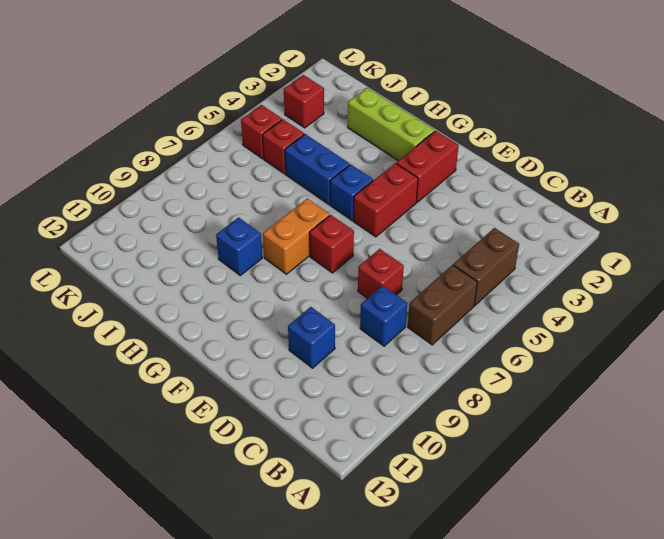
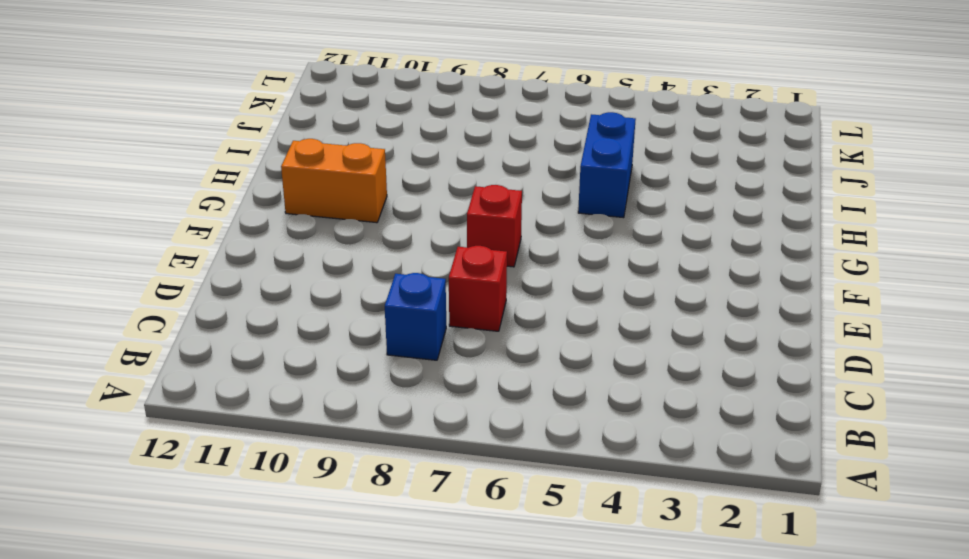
orange brick G10:G11 level 1 -> orange brick G7:G8 level 1
none -> brown brick B4:B5 level 1
none -> brown brick B6:B7 level 1
none -> blue brick D10 level 1

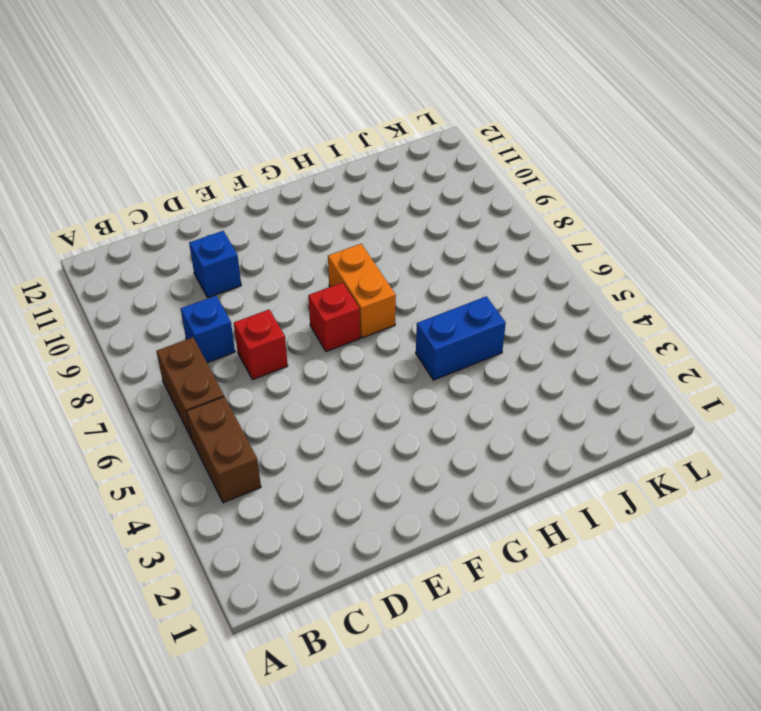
none -> red brick F2:F3 level 1
none -> red brick F4:F5 level 1
none -> lime brick G2:I2 level 1

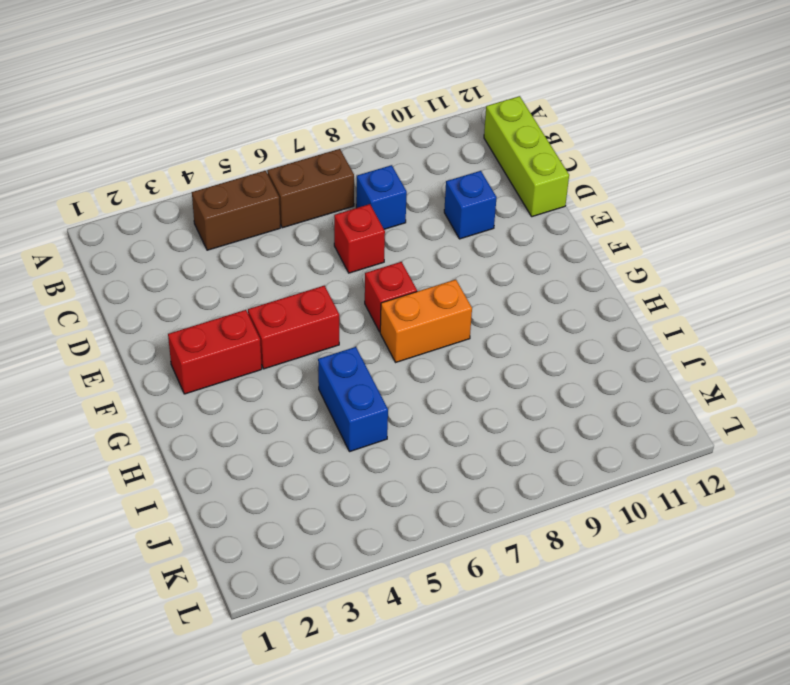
lime brick B12:D12 level 1 -> lime brick G2:I2 level 1
none -> blue brick G5 level 1
none -> blue brick H9 level 1
none -> red brick J5 level 1

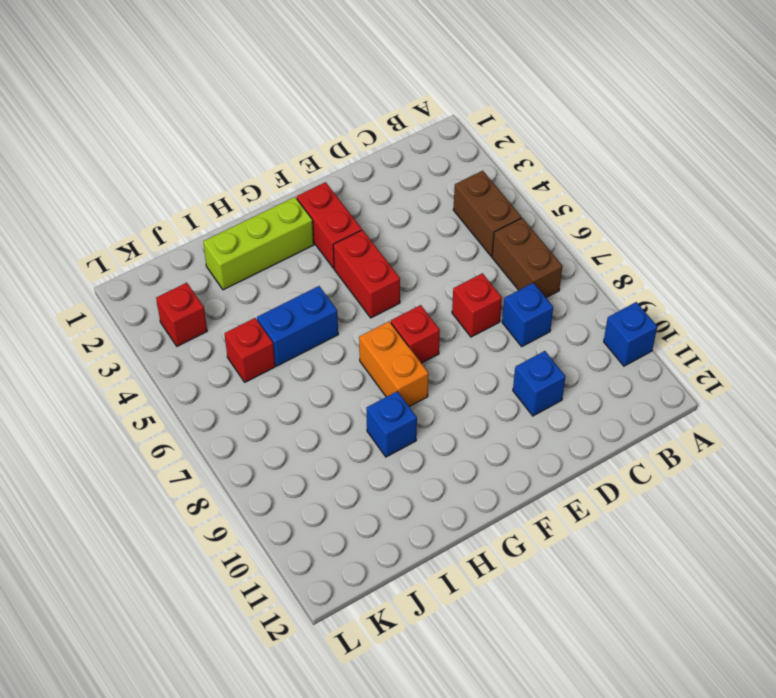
blue brick A10 level 1 -> blue brick G5 level 1
none -> red brick K5 level 1

